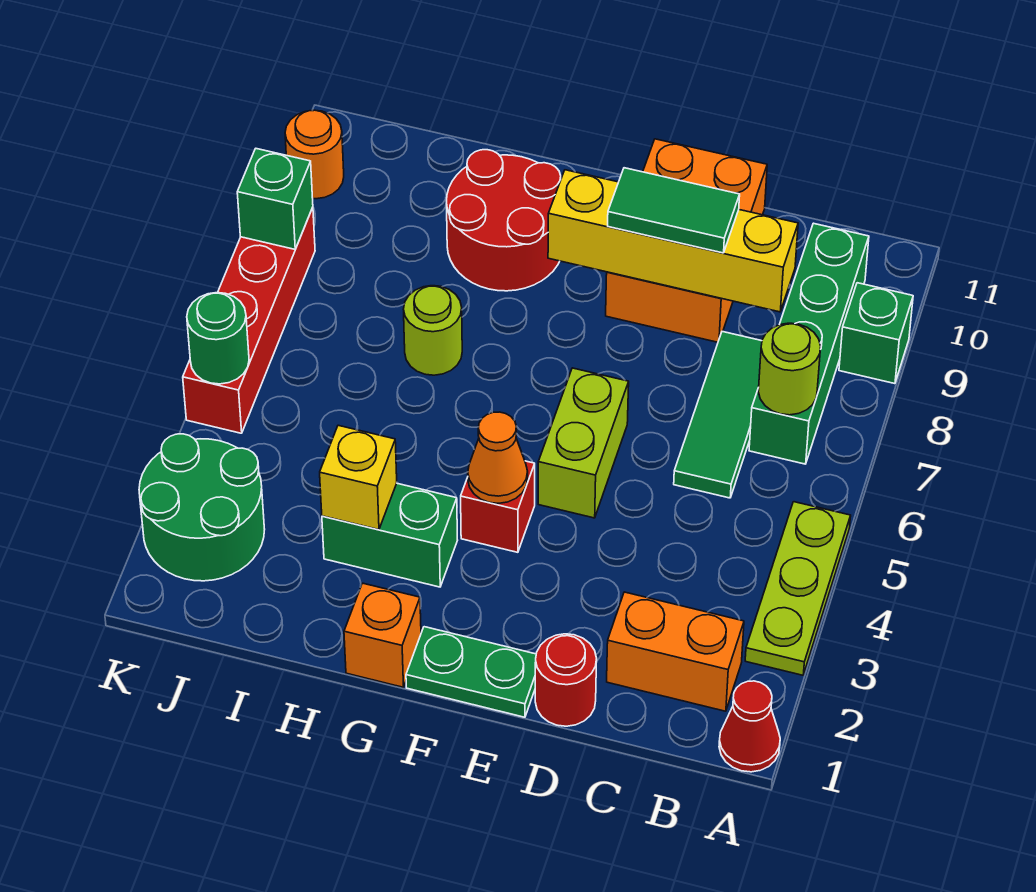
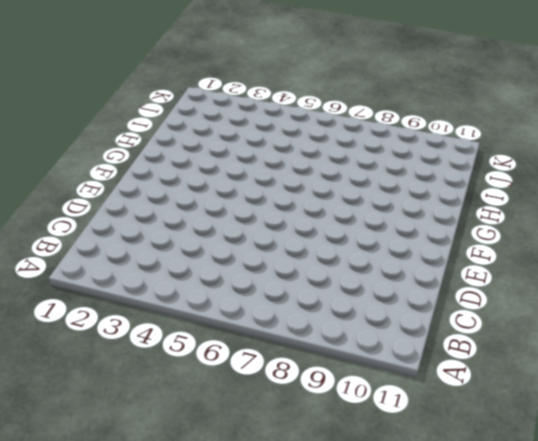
none -> red cone A1 level 1
none -> lime plate A3:A5 level 1
none -> green brick A9 level 1

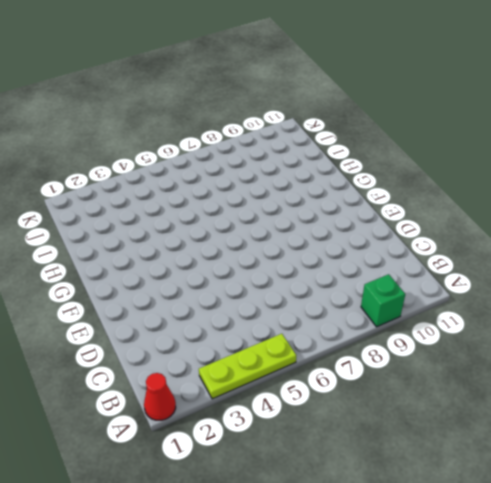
none -> orange brick B2:C2 level 1
none -> green brick B7:B10 level 1
none -> green tile C6:C8 level 1

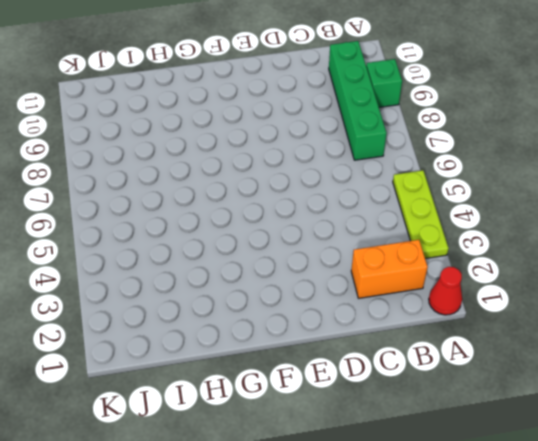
none -> green tile C6:C8 level 1
none -> red round brick D1 level 1
none -> orange brick D9:E11 level 1

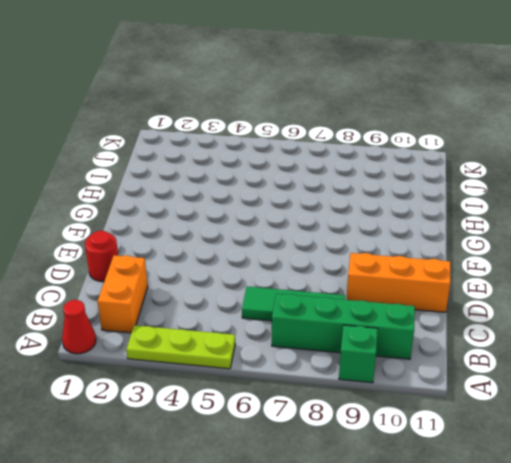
orange brick D9:D11 level 1 -> orange brick D9:E11 level 1
none -> green plate E1:F1 level 1
none -> lime brick E5:E6 level 1
none -> red brick F4 level 1

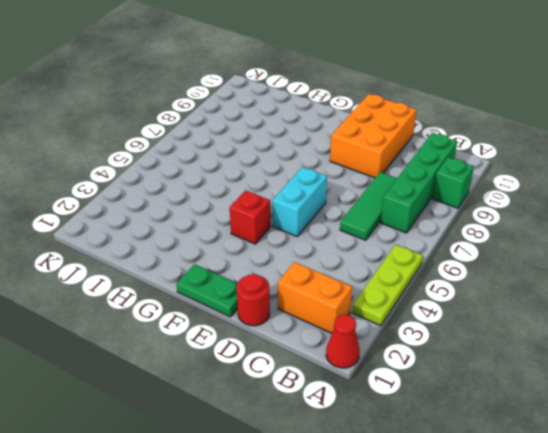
cyan brick E5:E6 level 1 -> lime brick E5:E6 level 1
none -> orange brick G1 level 1
none -> green brick G3:H3 level 1
none -> red round brick G9:H10 level 1

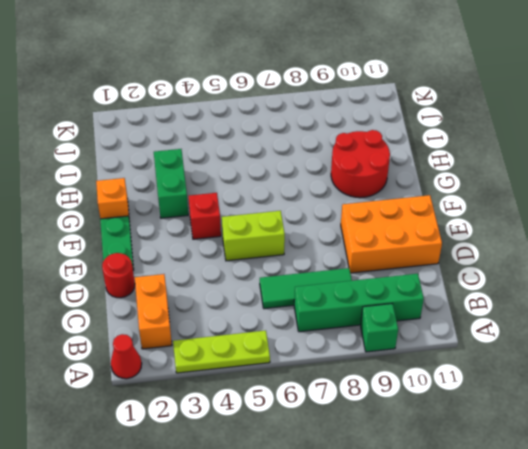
none -> lime round brick H7 level 1
none -> green round brick J2:K3 level 1
none -> red brick K5:K8 level 1

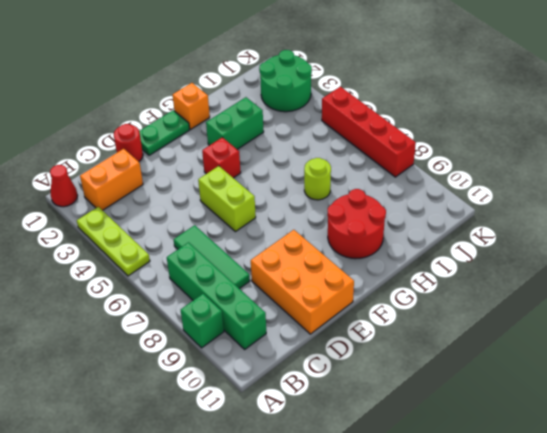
none -> orange round brick K10 level 1
none -> lime round brick B7 level 2
none -> yellow brick C9:F9 level 2

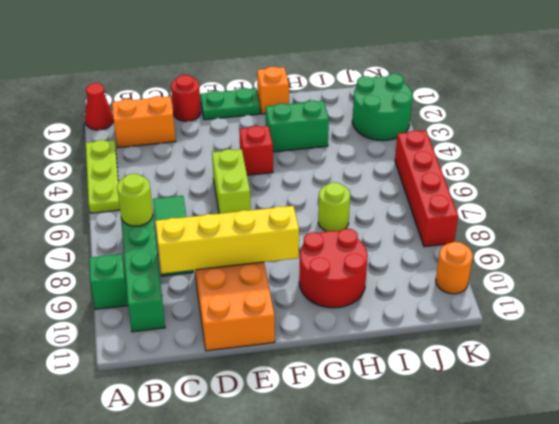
none -> orange cone F4 level 2
none -> yellow brick H3 level 2
none -> green round brick K5 level 2

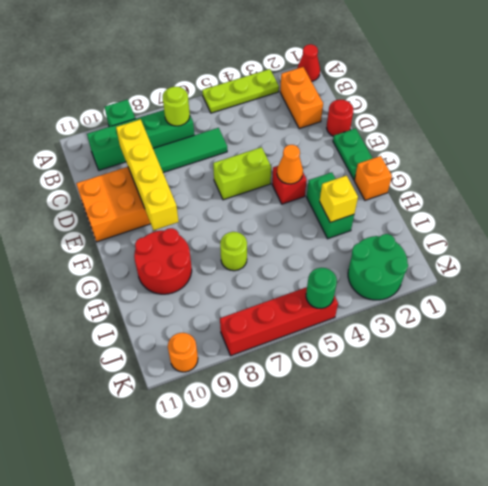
none -> green brick K8 level 2
none -> green tile D9:E9 level 3

